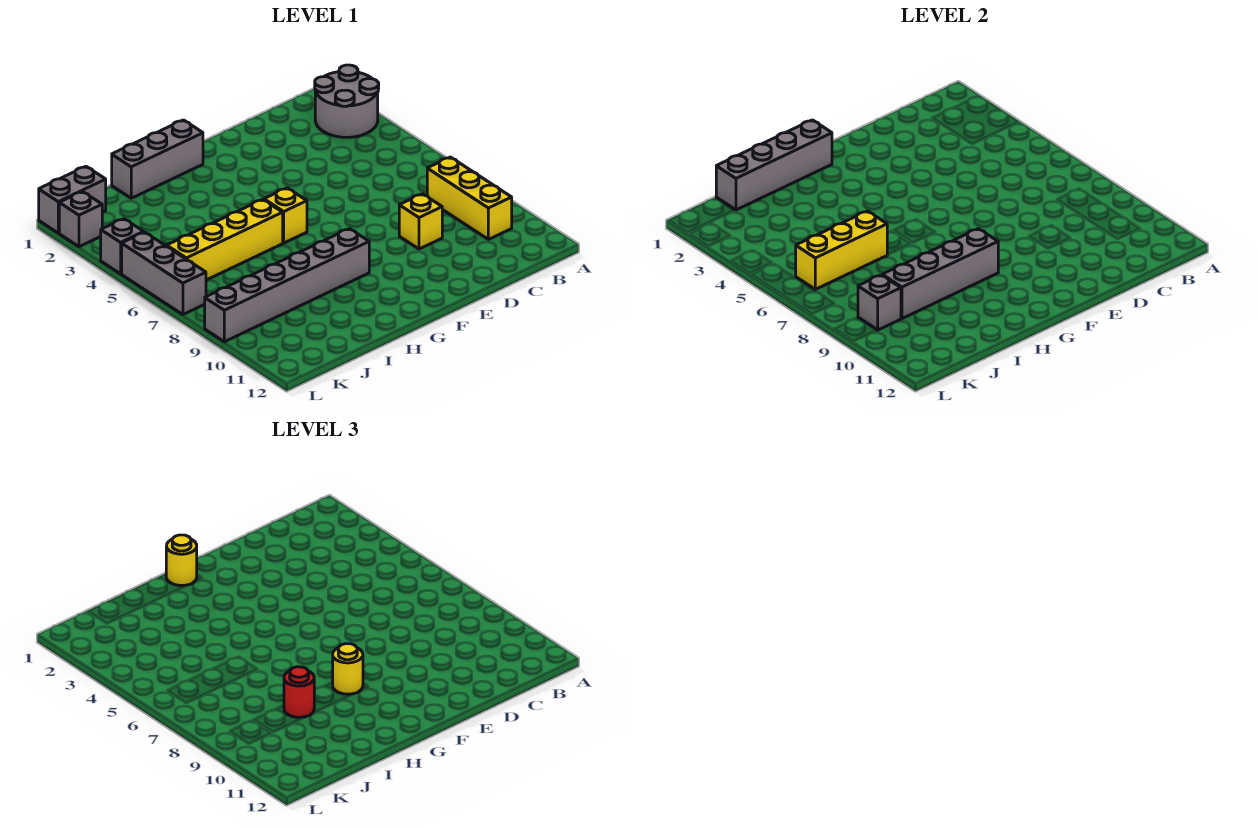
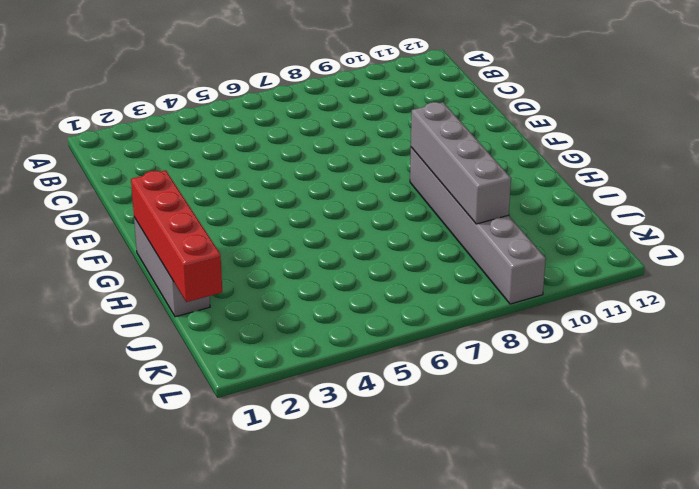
red brick G1:J1 level 2 -> grey brick G1:J1 level 2
none -> grey round brick A2:B3 level 1
none -> yellow brick B8:B10 level 1
none -> yellow brick D9 level 1

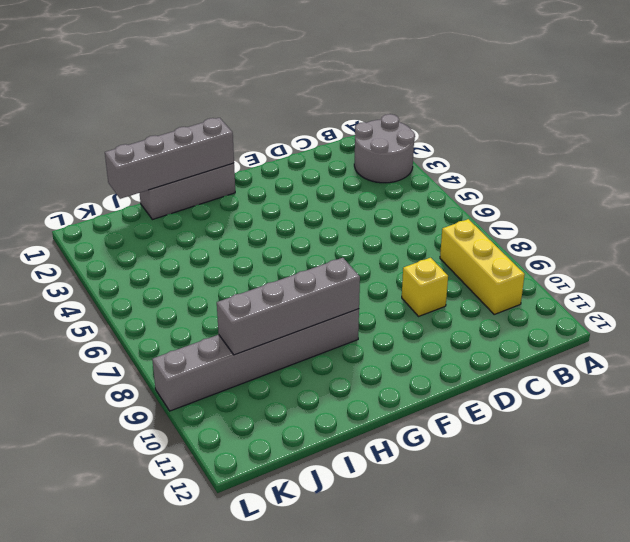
none -> yellow brick G6 level 1
none -> yellow brick H6:K6 level 1
none -> grey brick K1:L1 level 1

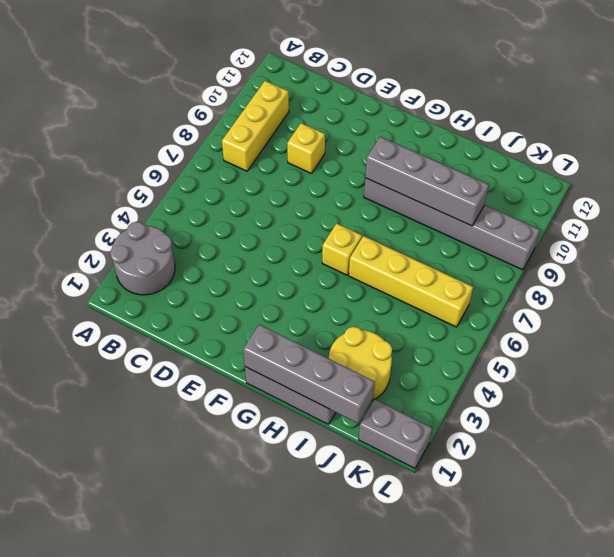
yellow round brick I2:J3 level 1 -> none
none -> grey brick L2 level 1
none -> grey brick L4 level 1
none -> grey brick L5:L7 level 1

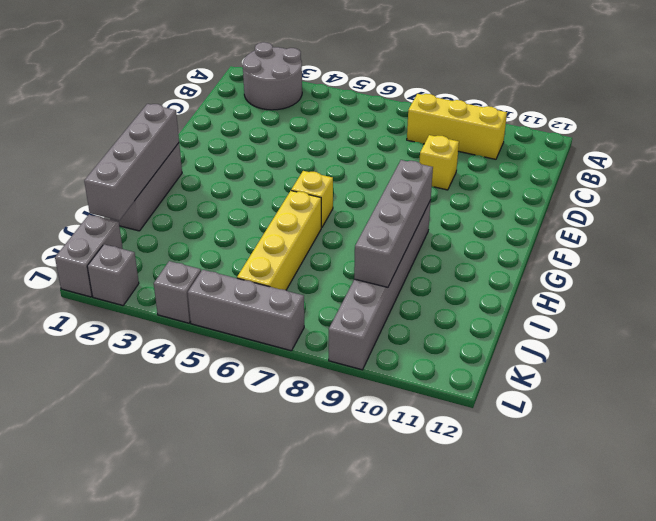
none -> yellow brick I6:K6 level 2
none -> grey brick K9 level 2
none -> yellow round brick G1 level 3

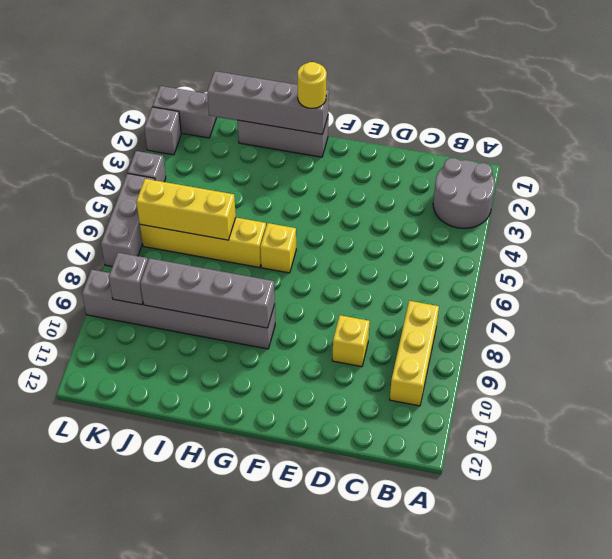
none -> yellow round brick G9 level 3
none -> red round brick I9 level 3

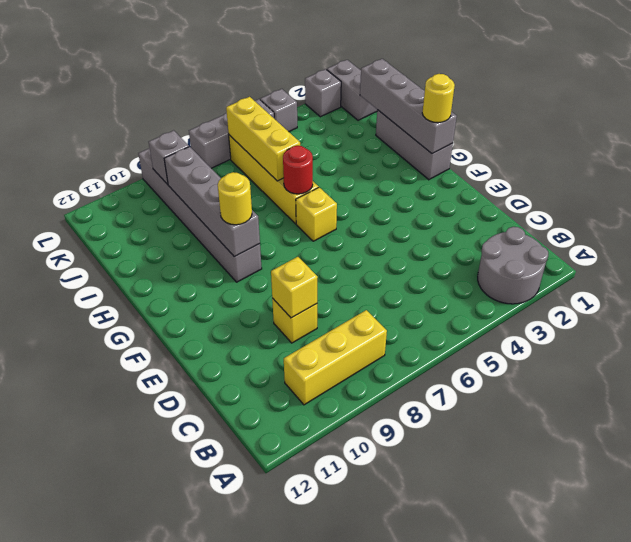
yellow brick D9 level 2 -> none
red round brick H6 level 2 -> red round brick I9 level 3

